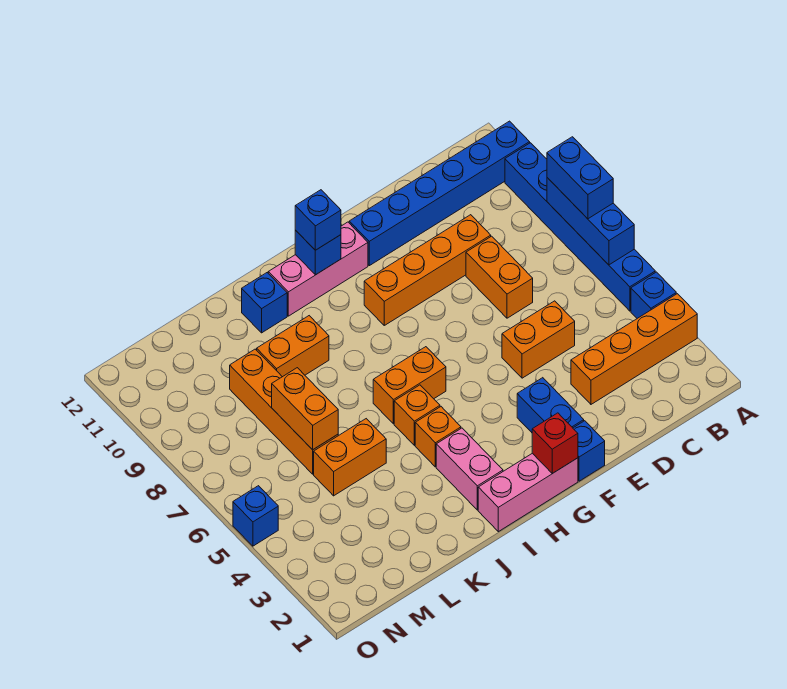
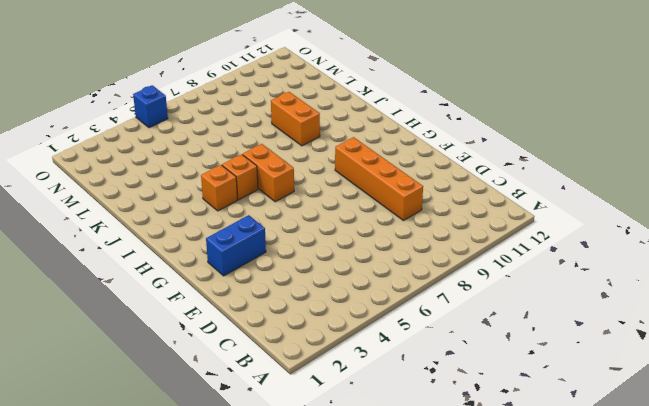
none -> orange brick A3:D3 level 1
none -> blue brick A4 level 1
none -> blue brick A5:A10 level 1

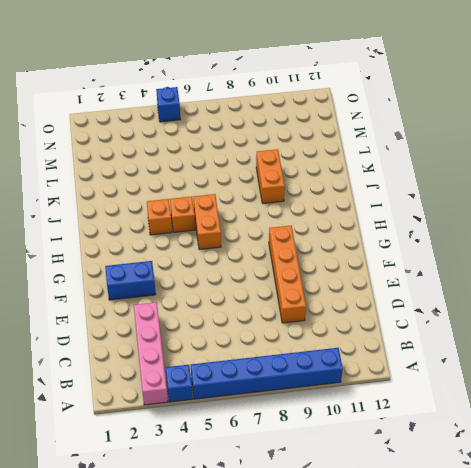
pink brick A3:D3 level 1 -> orange brick A3:D3 level 1
none -> blue brick A11:F11 level 1
none -> orange brick D5:E5 level 1
none -> orange brick D7:D8 level 1

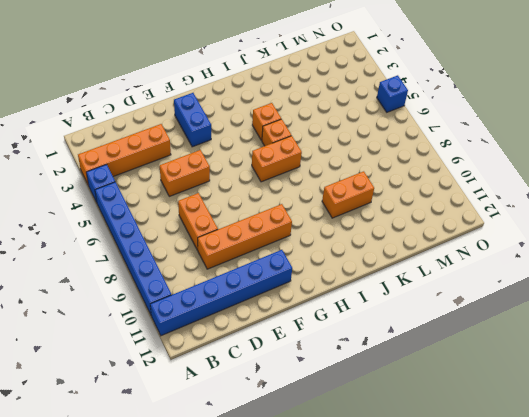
none -> blue brick F1 level 1
none -> pink brick G1:I1 level 1
none -> pink brick G11:I11 level 1

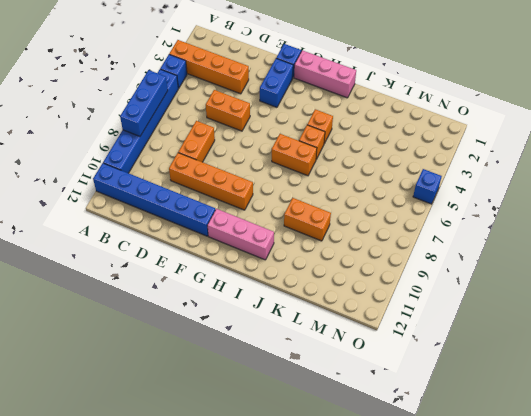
none -> pink brick I2:I3 level 1
none -> blue brick J11 level 1
none -> orange brick K5:L5 level 1

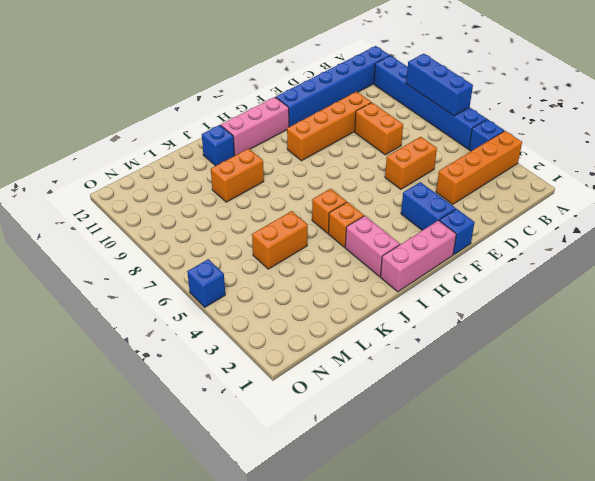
none -> orange brick H6:I6 level 1
none -> orange brick L6:L9 level 1
none -> red brick G1 level 2

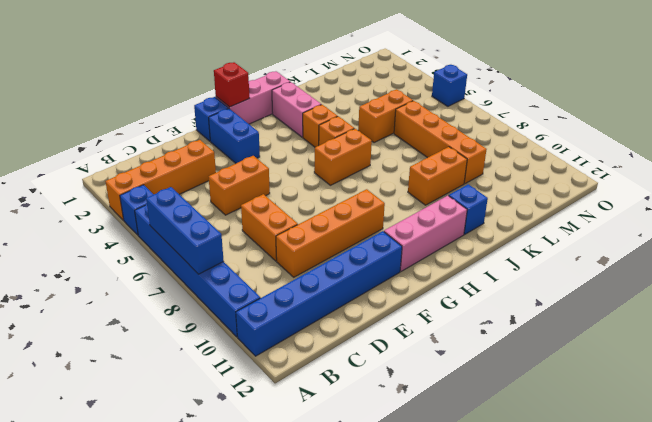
none -> blue brick H11 level 2
none -> orange brick L6:L7 level 2
none -> blue brick A7:A8 level 3

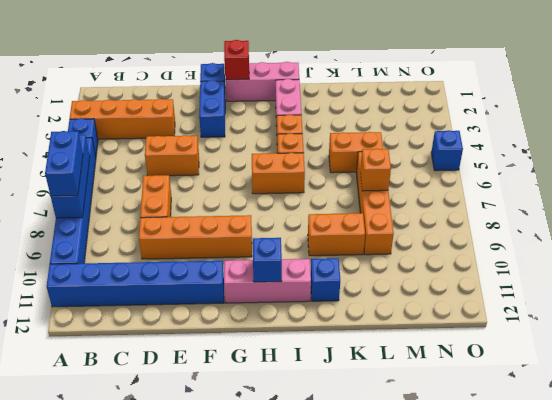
orange brick L7 level 2 -> orange brick L6:L7 level 2
none -> blue brick H11 level 3

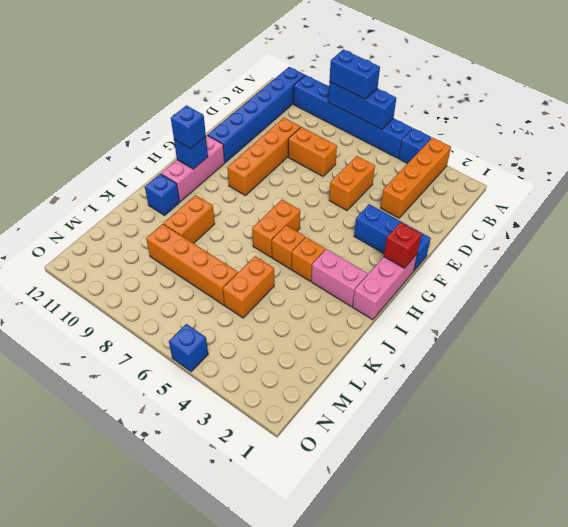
none -> orange brick L6:L7 level 2

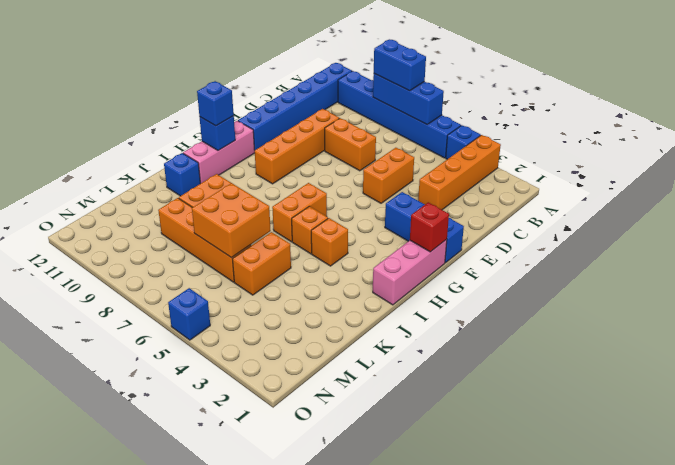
orange brick K6:L7 level 2 -> orange brick L6:L7 level 2
none -> pink brick I2:I3 level 1

